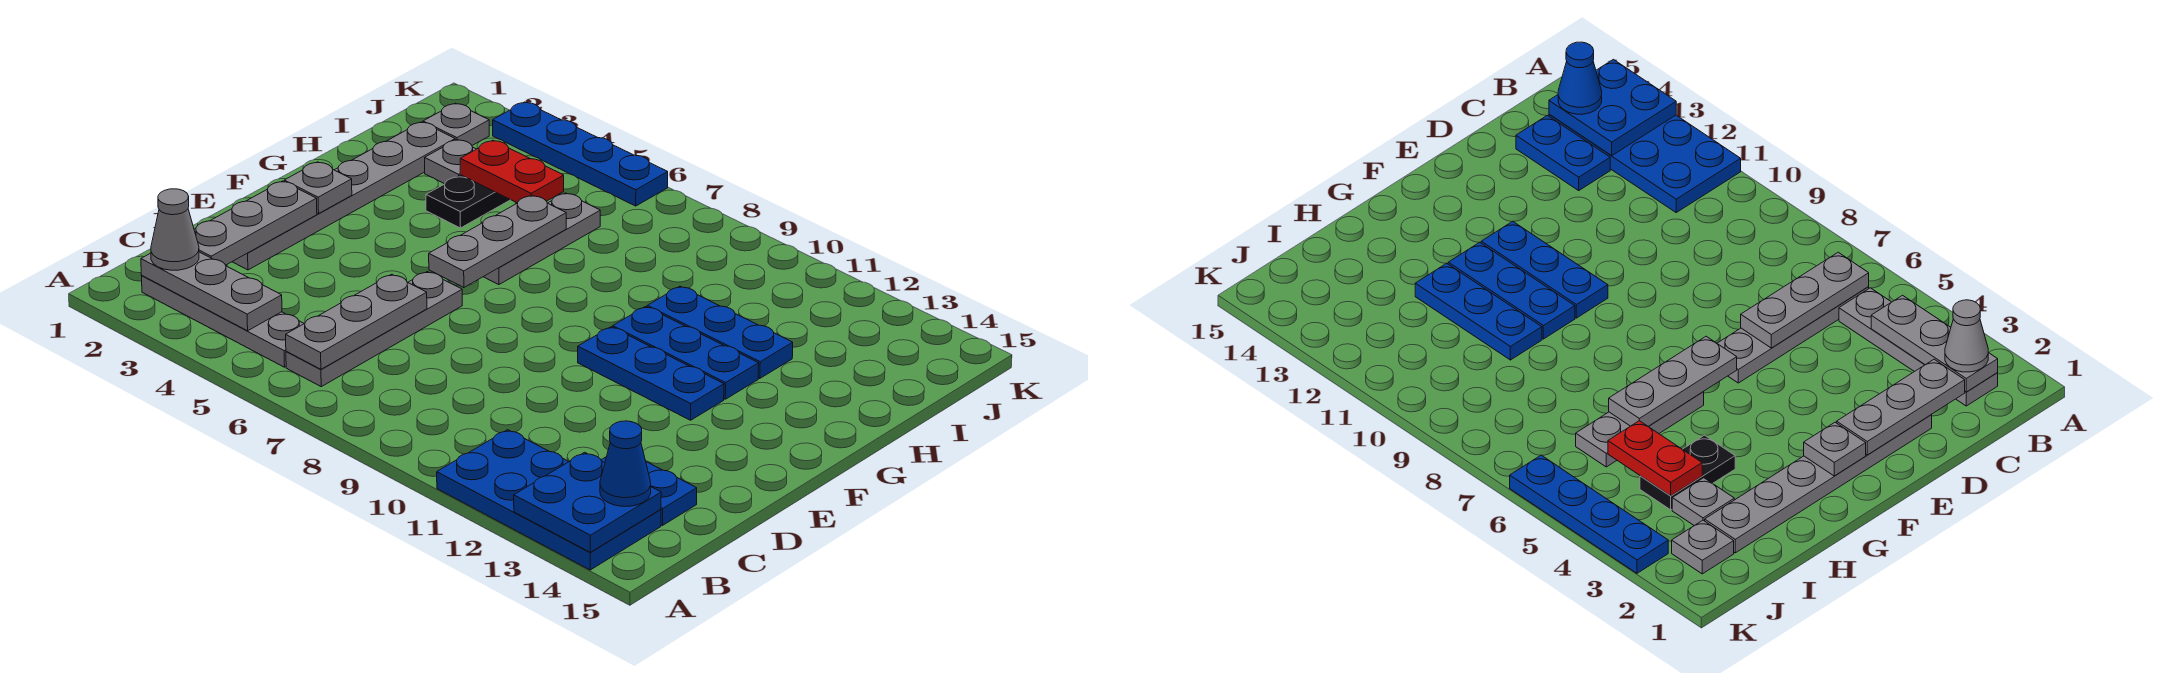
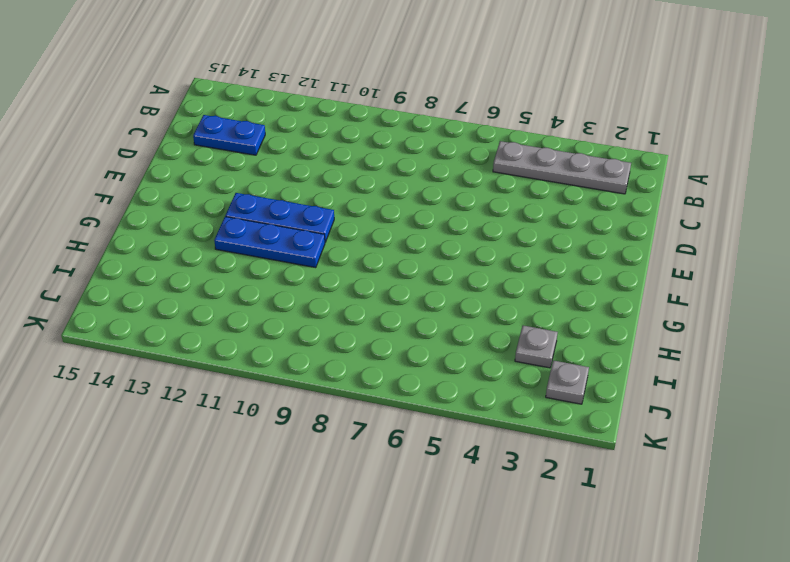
none -> blue plate A11:B14 level 1
none -> grey plate B6:E6 level 1
none -> grey plate D2:I2 level 1

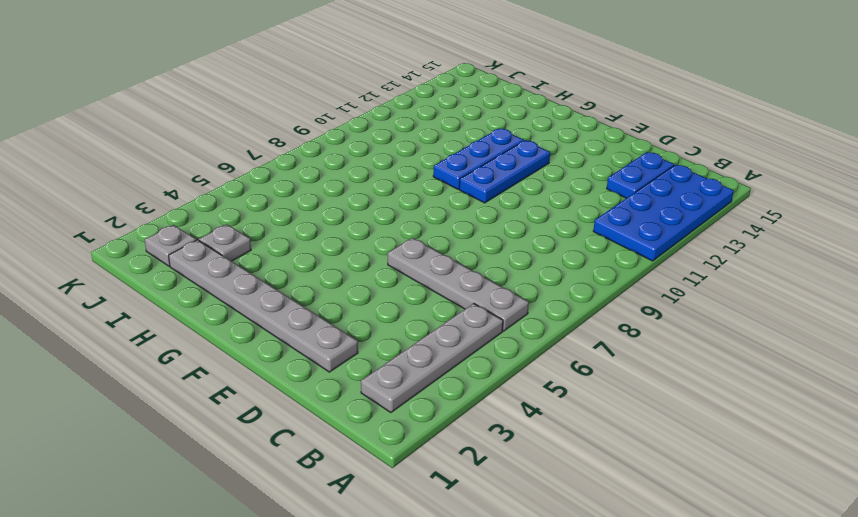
none -> grey plate G6:I6 level 1
none -> black plate H4:I4 level 1
none -> blue plate H10:H12 level 1

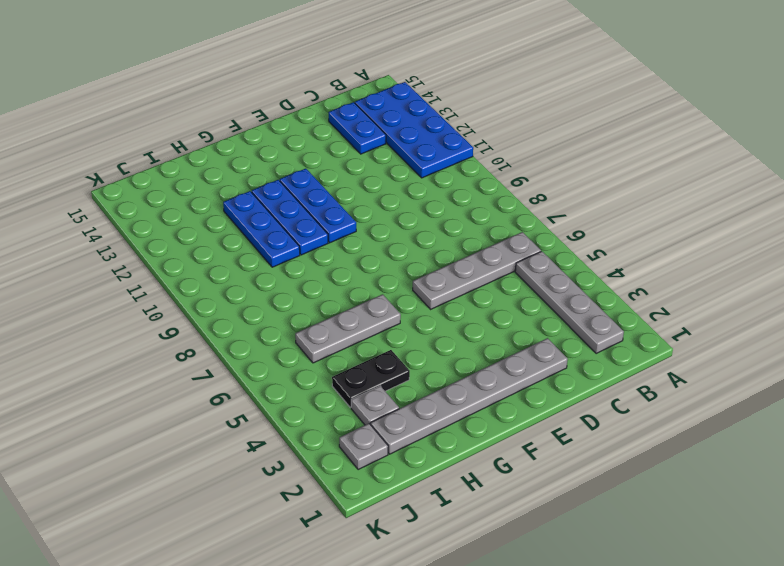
none -> blue plate K3:K6 level 1
none -> blue plate A13:B14 level 2
none -> grey plate B2:B4 level 2

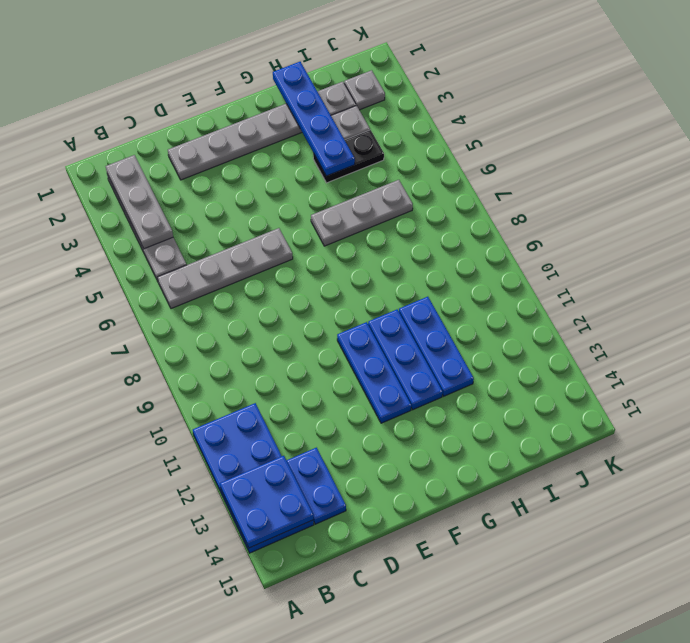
blue plate H1:H4 level 2 -> blue plate K3:K6 level 1
none -> grey plate B6:D6 level 2
none -> grey plate C2:E2 level 2
none -> grey plate F2 level 2

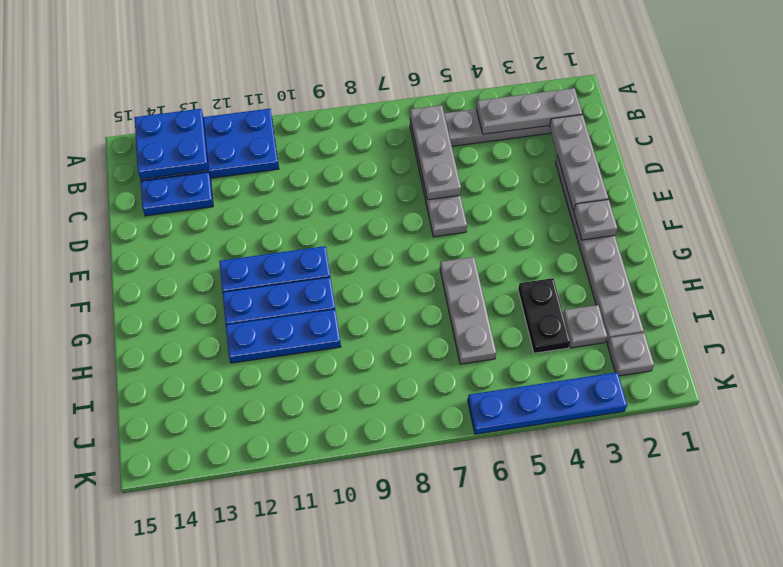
none -> grey plate F6:H6 level 2
none -> red plate I4:I5 level 2
none -> grey cone B2 level 3

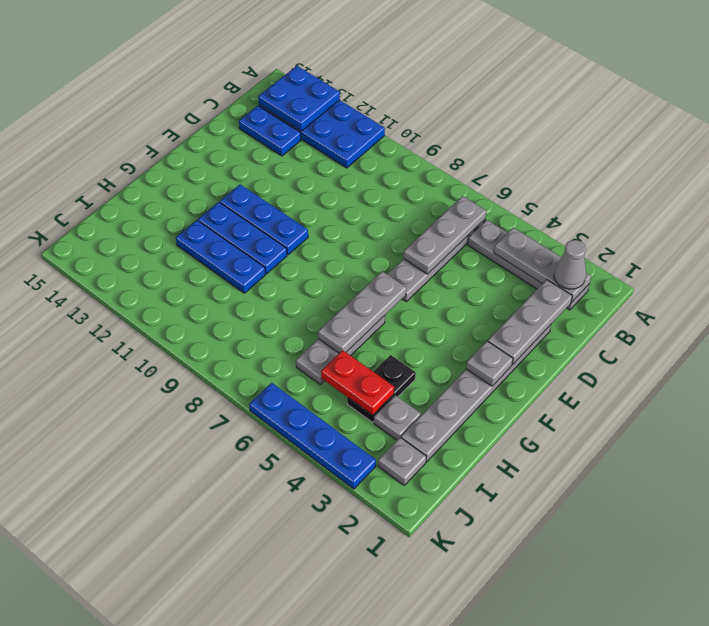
none -> blue cone B14 level 3

